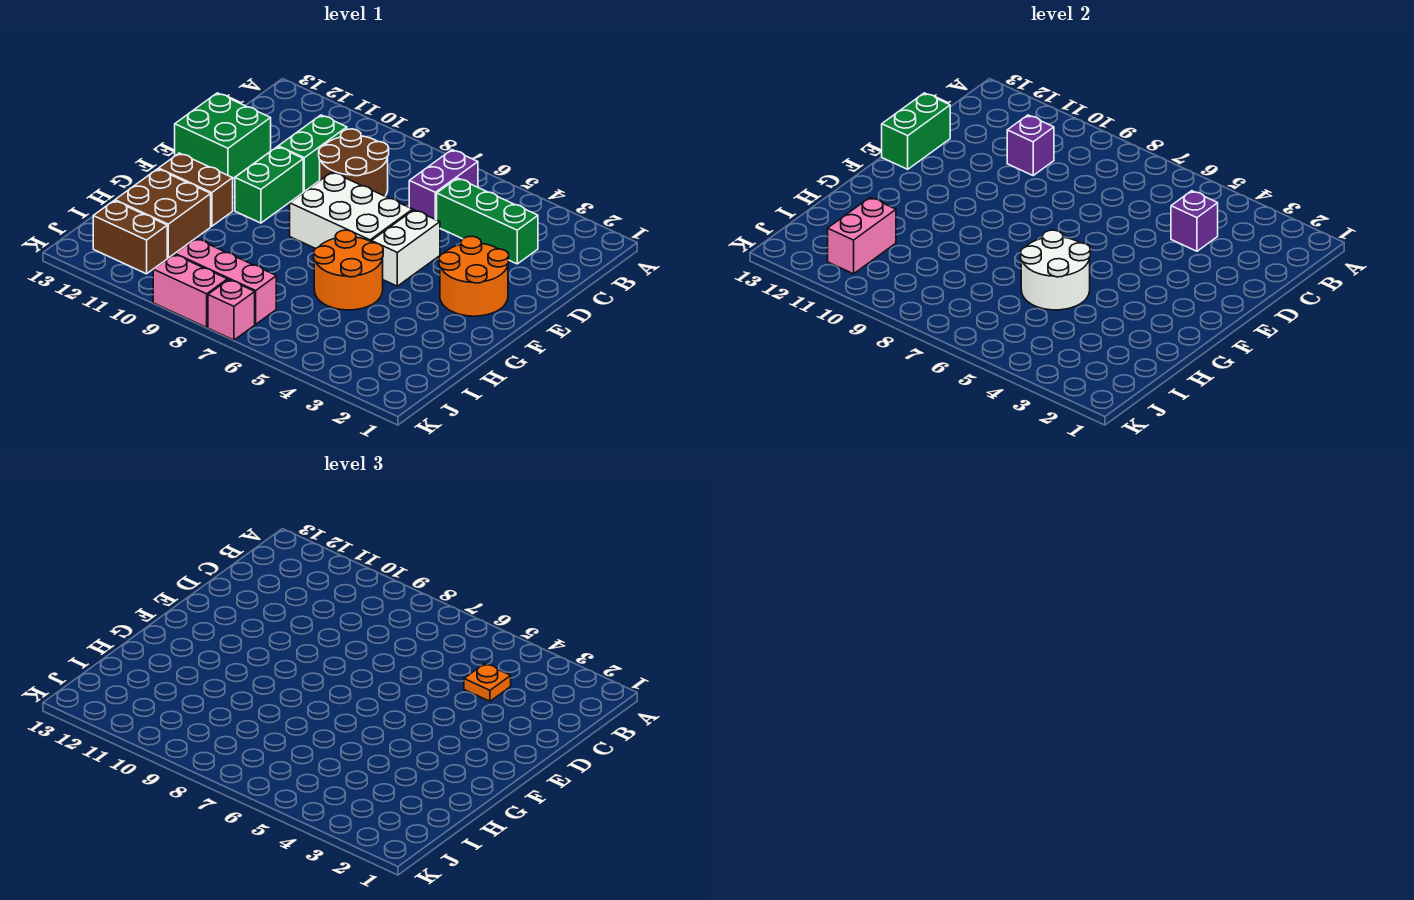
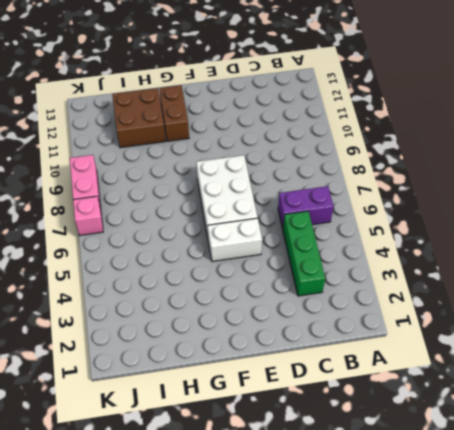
none -> brown round brick C8:D9 level 1
none -> green brick C10:D10 level 1
none -> green brick D12:E13 level 1

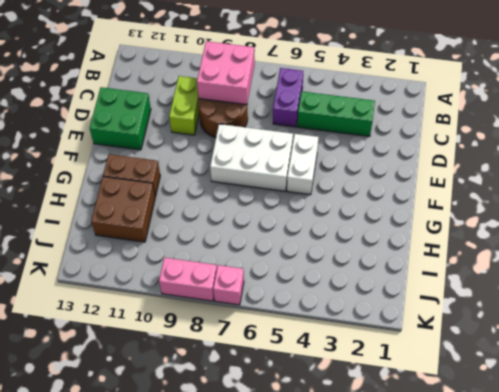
pink brick B8:C9 level 2 -> none
lime brick C10:D10 level 1 -> green brick C10:D10 level 1
none -> orange round brick E2:F3 level 1
none -> green brick E10:F10 level 1
none -> orange round brick G5:H6 level 1

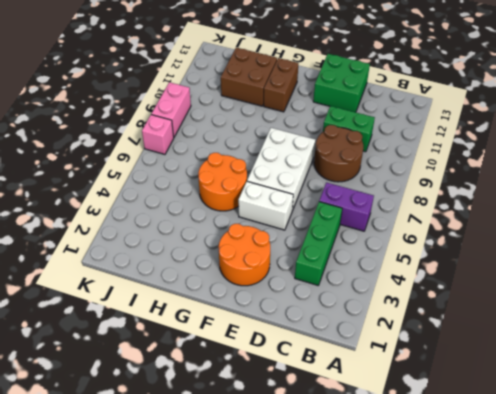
none -> green brick E10:F10 level 1
none -> pink brick J7:J9 level 1
none -> brown brick J11:J12 level 1

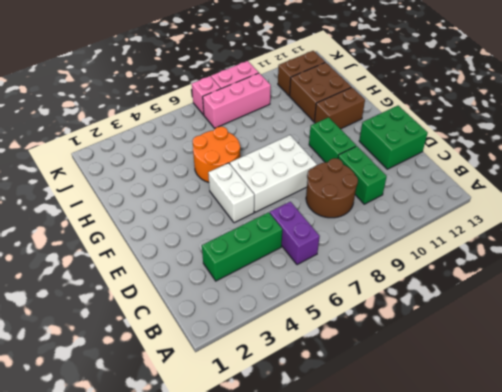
none -> orange round brick E2:F3 level 1
none -> purple brick C4 level 2
none -> purple brick C10 level 2

